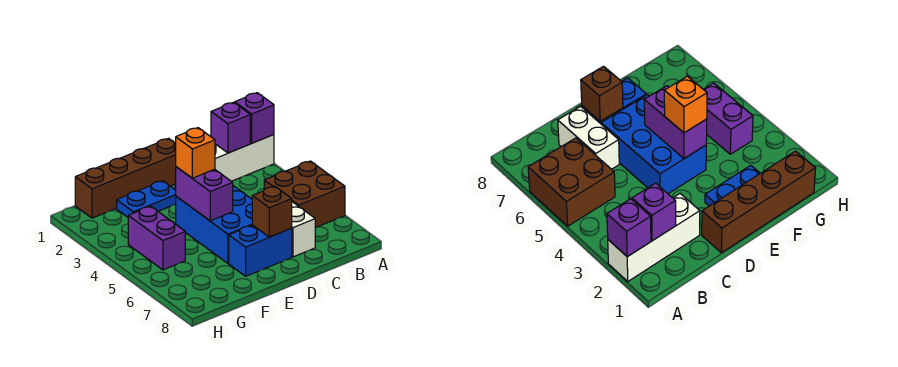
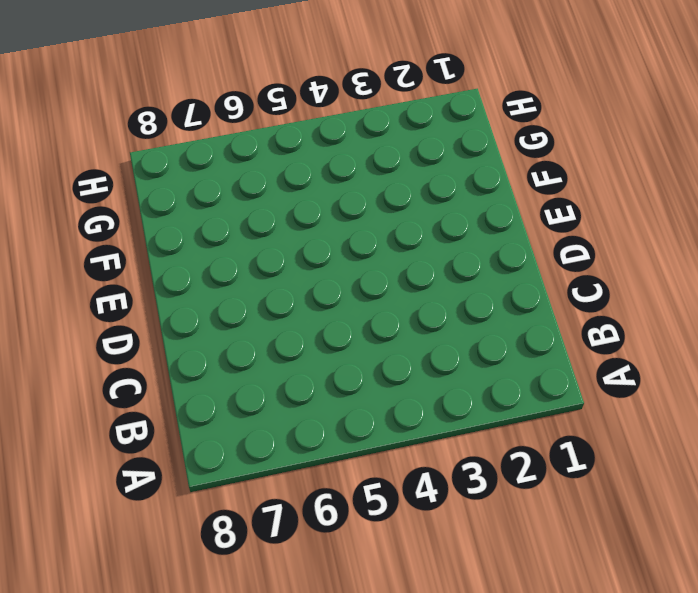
none -> white brick A2:C2 level 1
none -> brown brick A5:B6 level 1
none -> white brick C6:C7 level 1

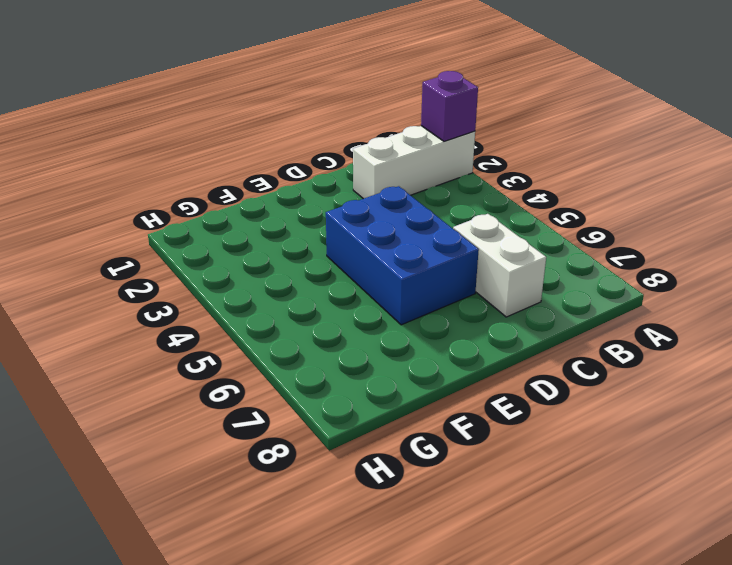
none -> brown brick A5:B6 level 1
none -> brown brick D1:G1 level 1
none -> blue brick D7:E7 level 1

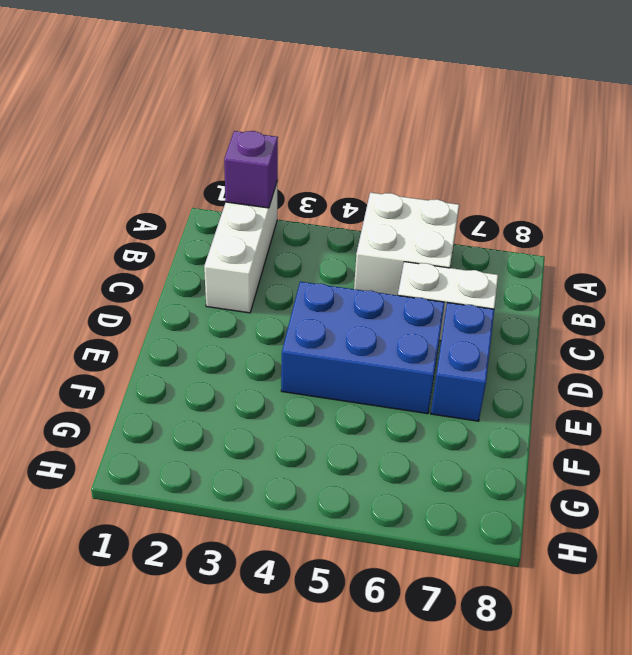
white brick A5:B6 level 1 -> brown brick A5:B6 level 1
none -> brown brick D1:G1 level 1
none -> blue plate E2:F2 level 1
none -> purple brick G4:G5 level 1

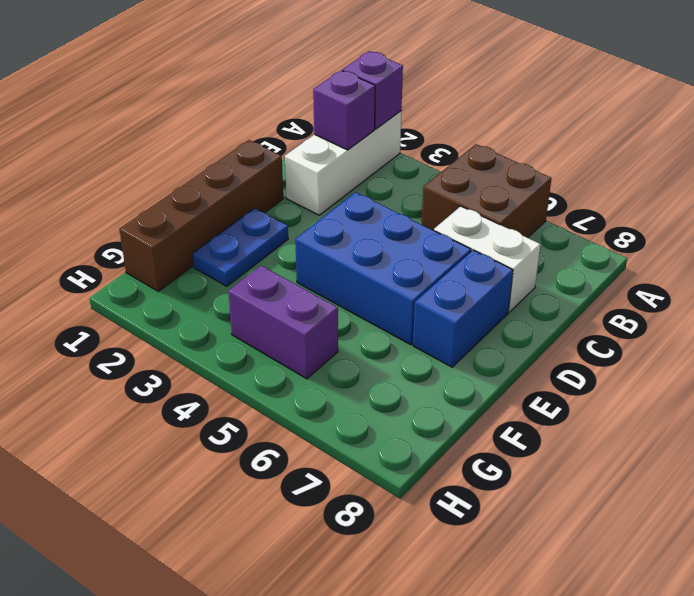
none -> brown brick D7 level 2
none -> purple brick E4:E5 level 2
none -> orange brick E4 level 3

